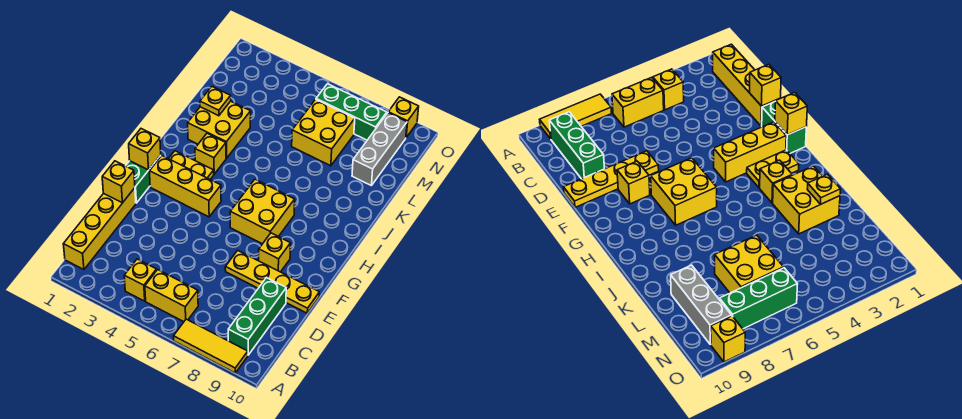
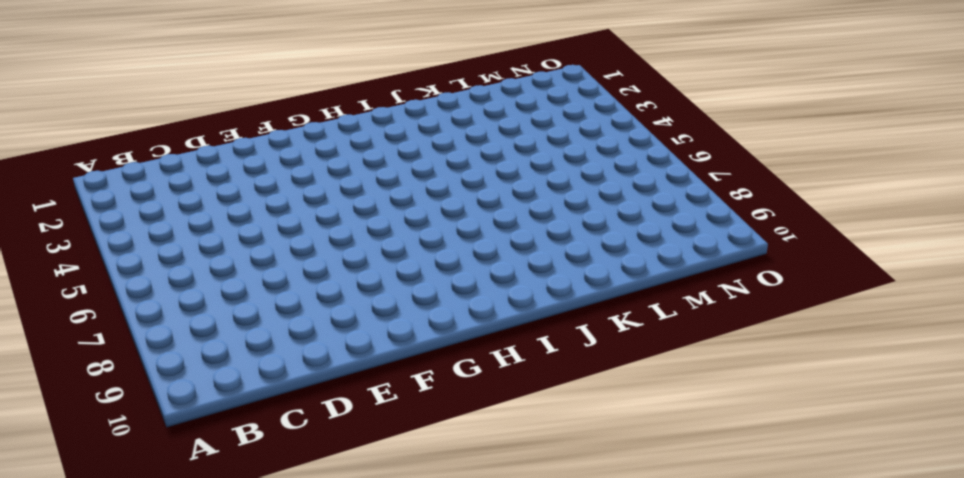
none -> yellow tile A7:A9 level 1
none -> yellow brick B1:E1 level 1
none -> yellow brick B4 level 1

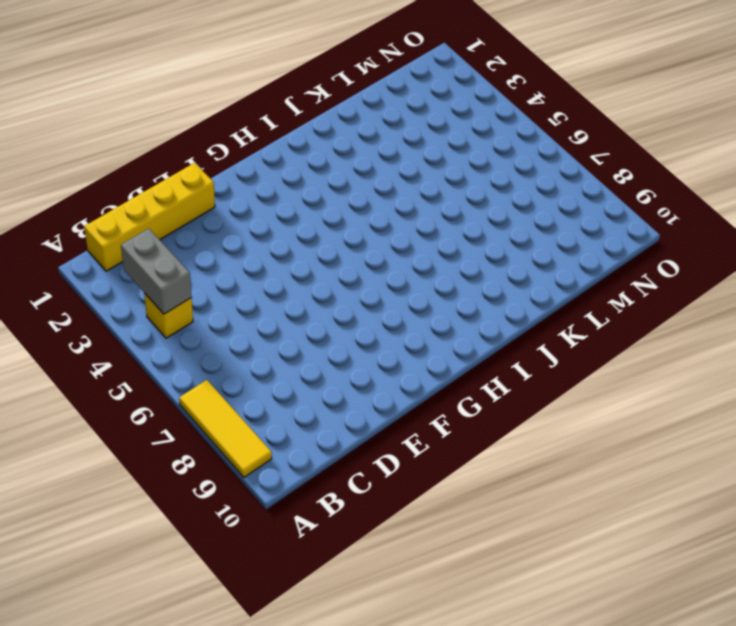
grey brick B3:B4 level 2 -> none
none -> yellow brick B5:B6 level 1
none -> green brick B9:D9 level 1
none -> yellow plate E7:E10 level 1

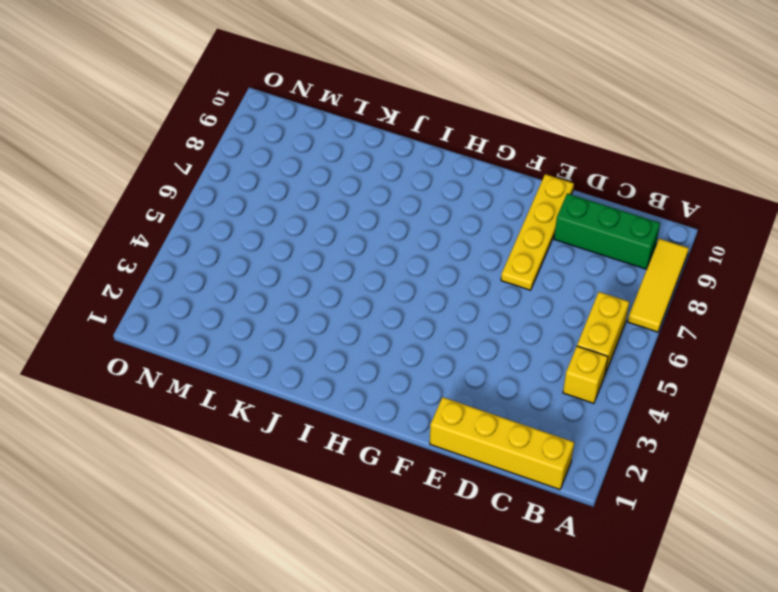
none -> green brick F1:G1 level 1
none -> yellow brick F8 level 1
none -> yellow brick G2:G4 level 1

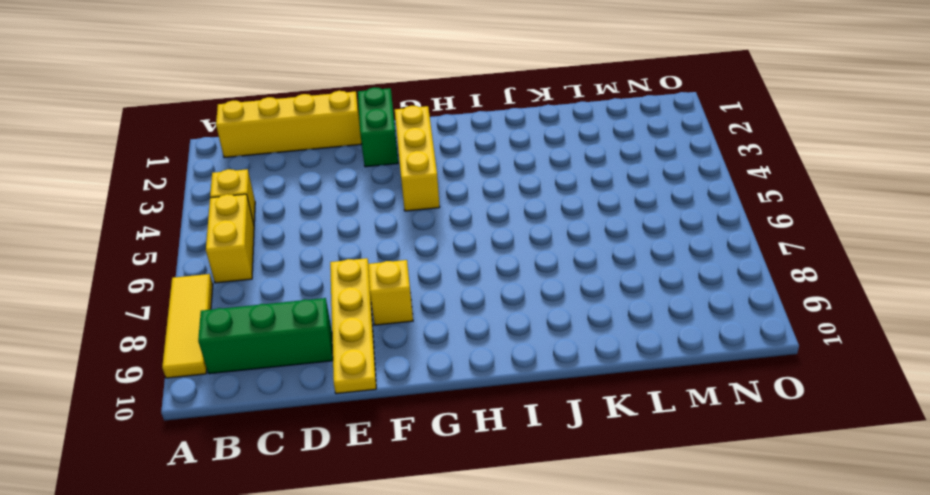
green brick F1:F2 level 1 -> green brick F1:G1 level 1
none -> yellow brick G6:H7 level 1
none -> yellow plate H2:H3 level 1
none -> yellow brick I3 level 1

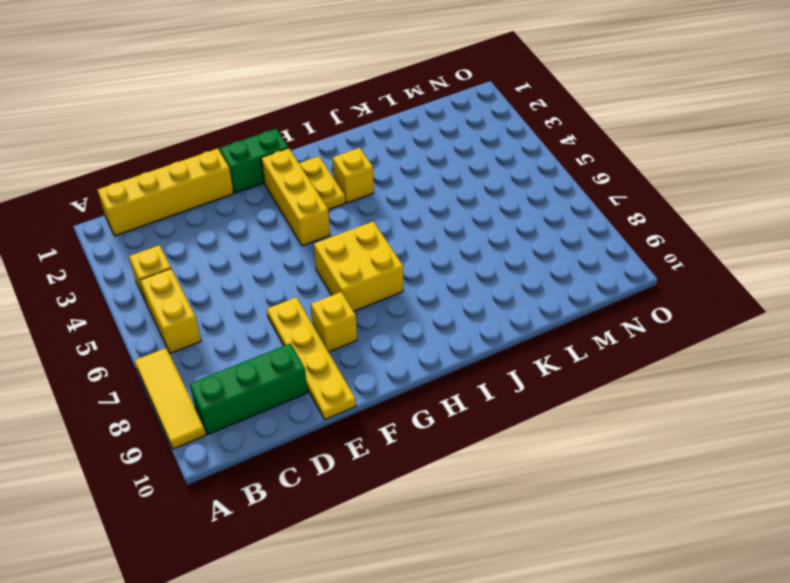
none -> yellow brick J2:K3 level 1
none -> yellow brick L6:M7 level 1
none -> grey brick L9:N9 level 1

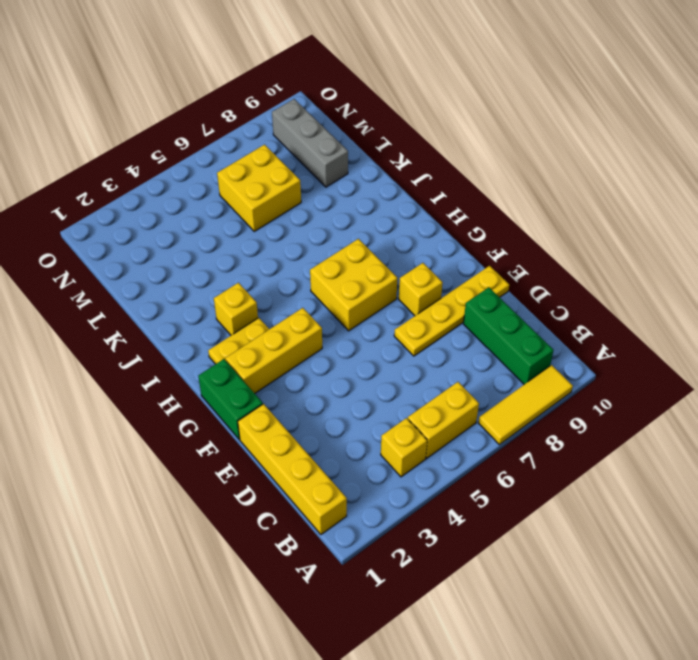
none -> yellow brick J2:K3 level 1
none -> green brick N6:N8 level 1
none -> yellow brick O9 level 1

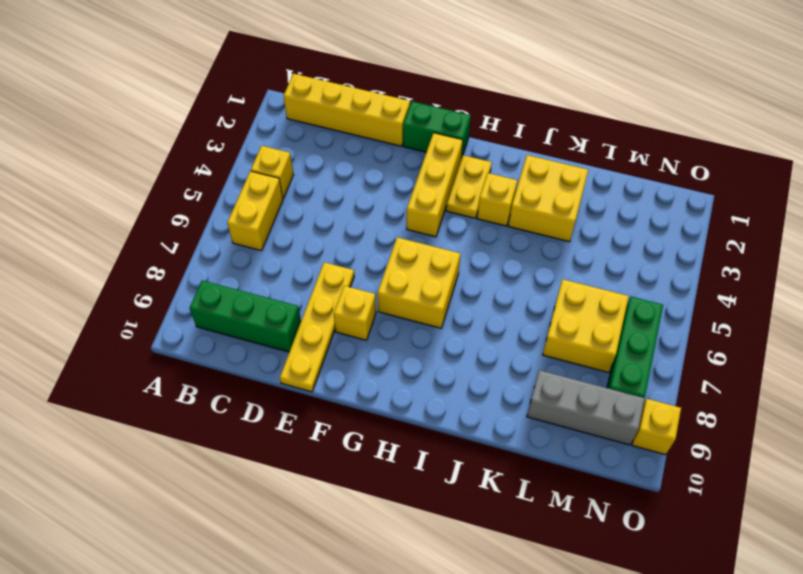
none -> yellow tile A7:A9 level 1
none -> yellow brick E1 level 2
none -> yellow brick G1 level 2

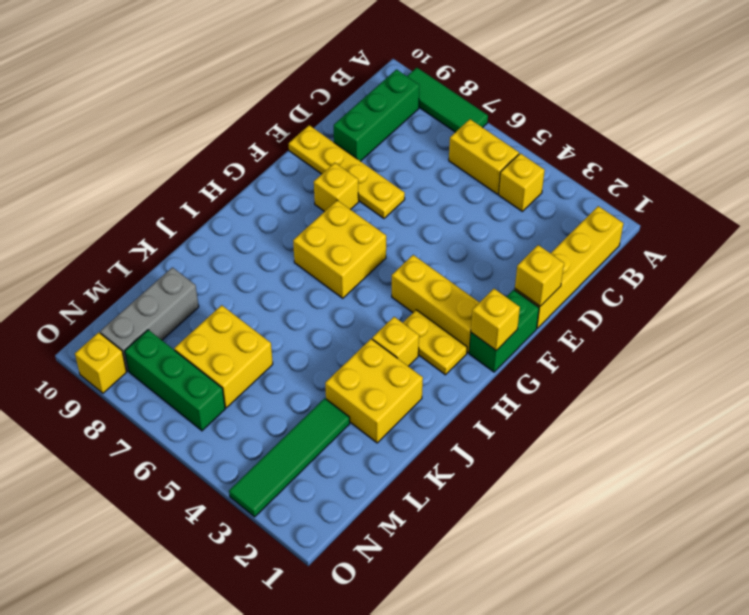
green tile A7:A9 level 1 -> yellow tile A7:A9 level 1
green tile L3:O3 level 1 -> none
none -> yellow plate K2 level 2

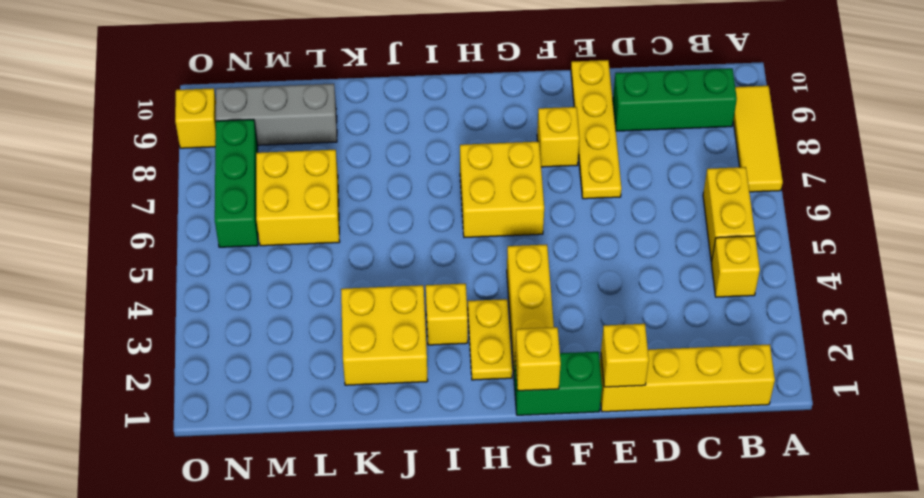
none -> yellow plate K2 level 2

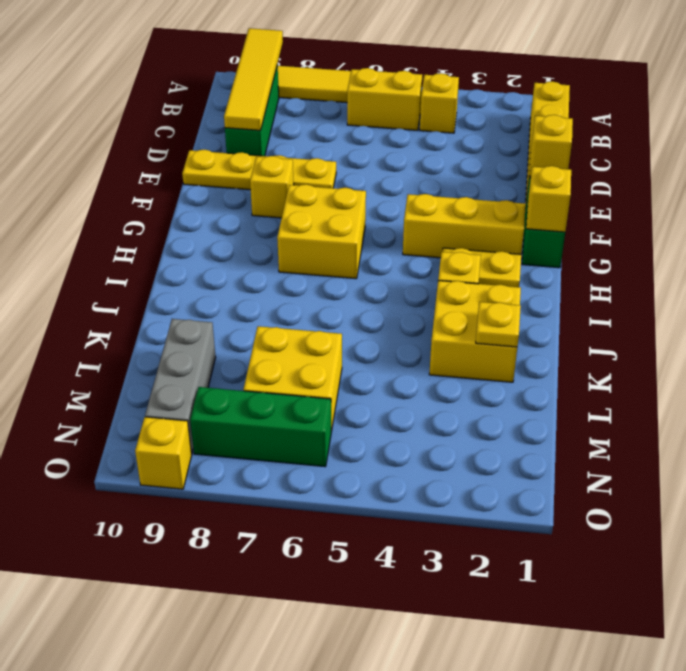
yellow tile A9:D9 level 2 -> none

